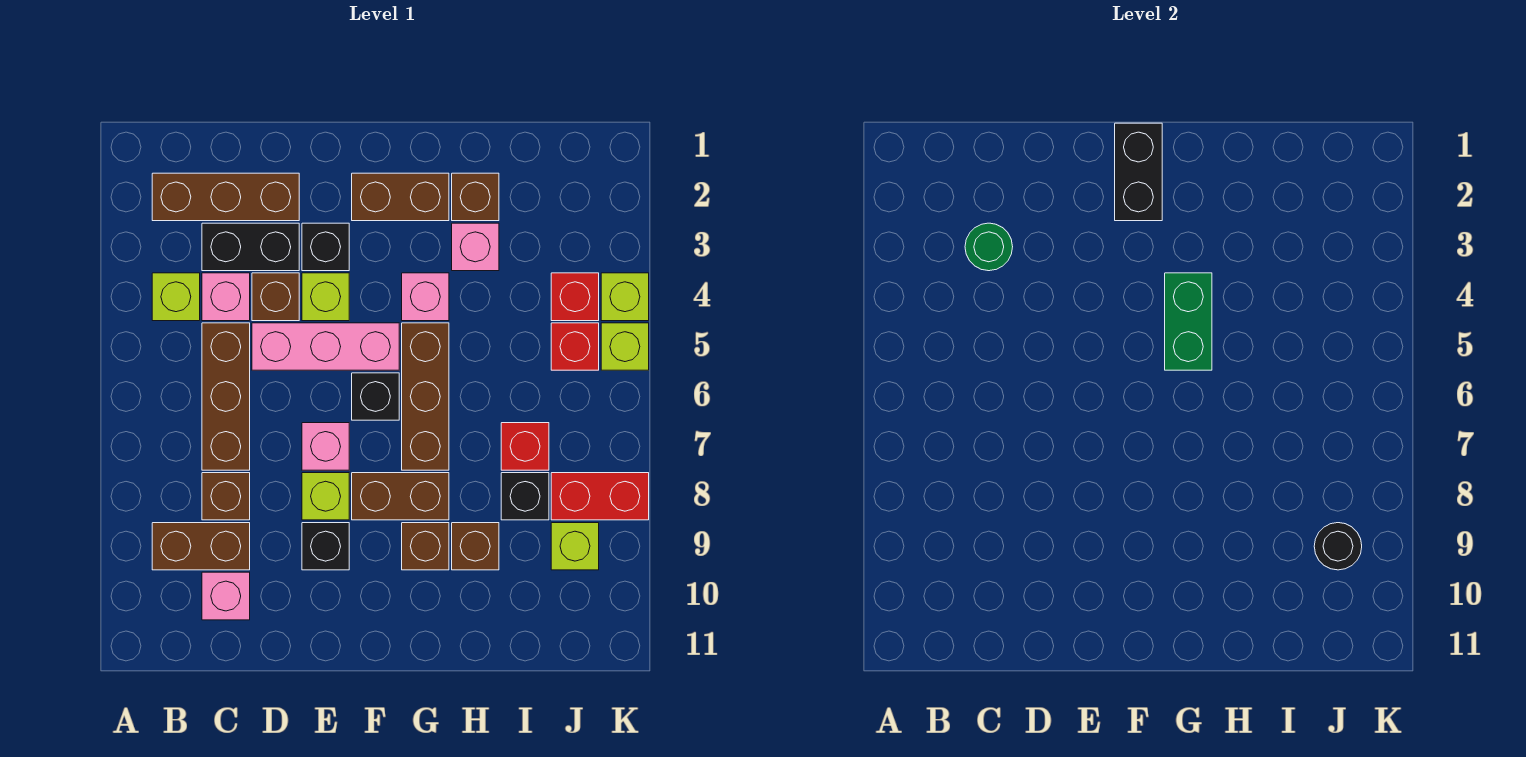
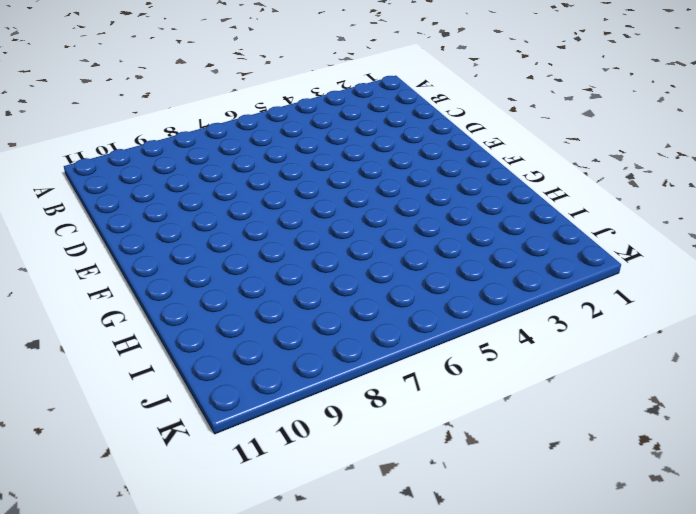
none -> brown brick B2:D2 level 1
none -> lime brick B4 level 1
none -> brown brick B9:C9 level 1
none -> black brick C3:D3 level 1

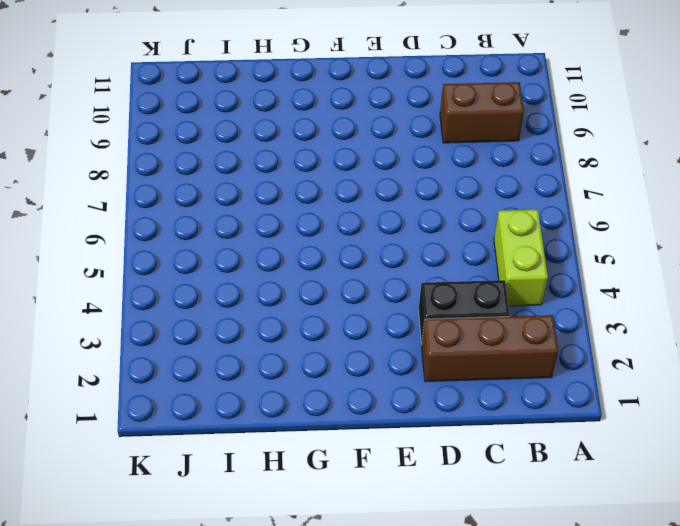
lime brick B4:B5 level 1 -> lime brick B4 level 1
none -> pink brick C4 level 1
none -> brown brick C5:C7 level 1
none -> brown brick C8 level 1
none -> pink brick C10 level 1

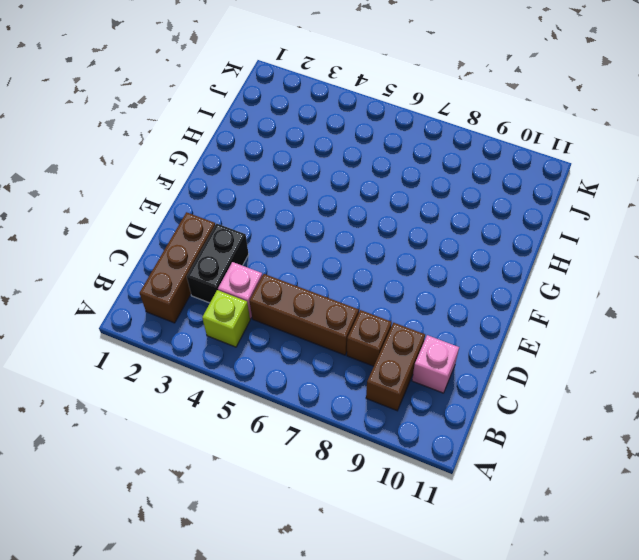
none -> brown brick D4 level 1
none -> pink brick D5:F5 level 1
none -> black brick E3 level 1
none -> lime brick E4 level 1

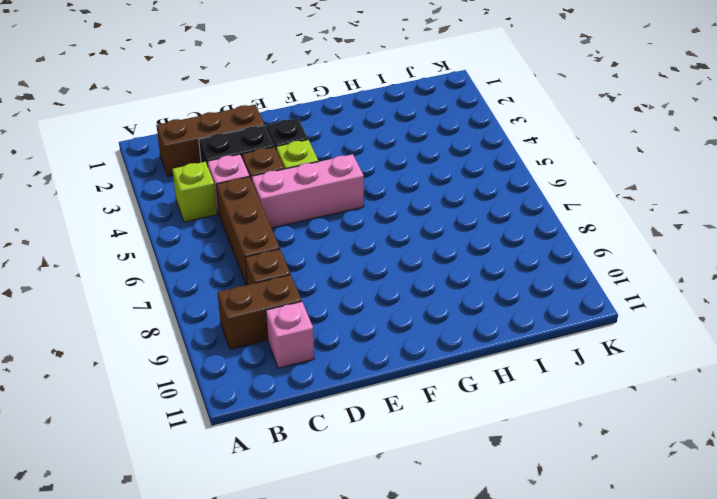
none -> pink brick E7 level 1
none -> lime brick E8 level 1
none -> black brick E9 level 1
none -> brown brick F2:G2 level 1

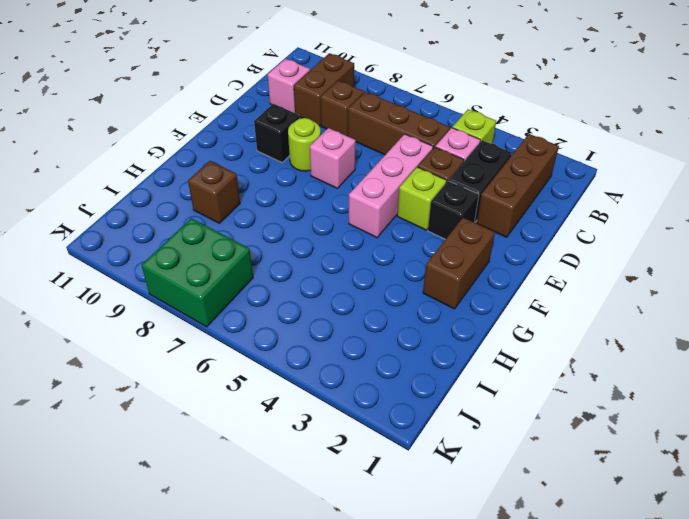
lime round brick E8 level 1 -> lime brick E8 level 1
green brick J7:K8 level 1 -> red brick J8:K8 level 1
none -> black brick F6 level 1
none -> brown brick F8:G8 level 1
none -> pink brick G4 level 1
none -> brown brick G5:G7 level 1

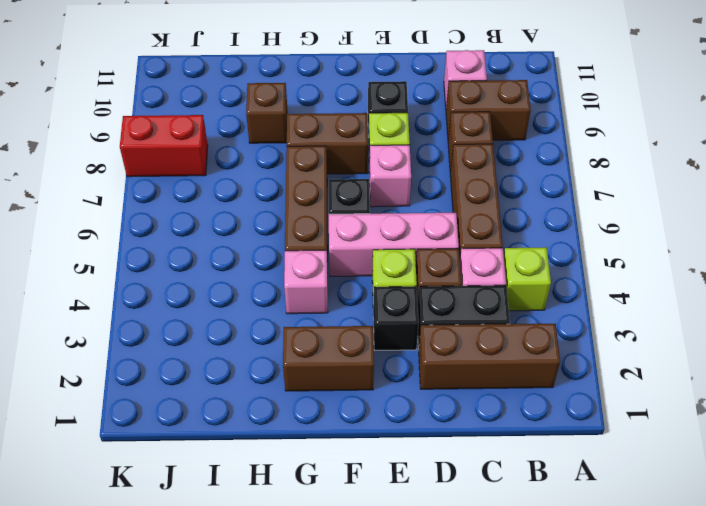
none -> brown brick G9 level 1
none -> brown brick H2 level 1
none -> pink brick H3 level 1
none -> red brick I7 level 1

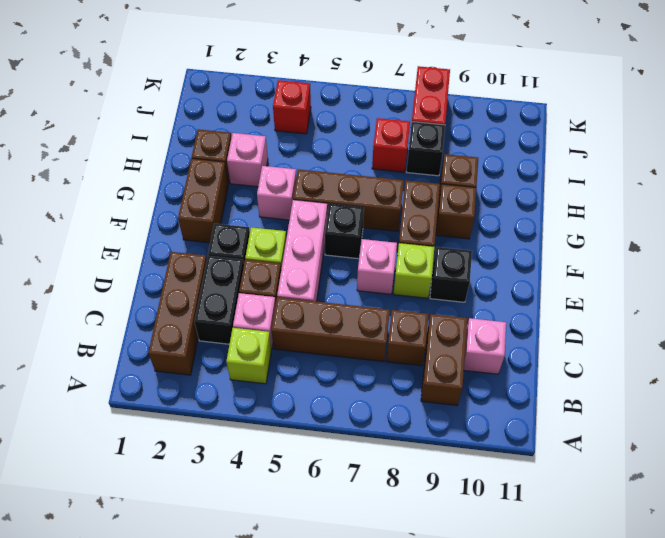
none -> red brick J5 level 1
none -> lime brick J9 level 1
none -> lime brick K4 level 1
none -> lime brick K5 level 1

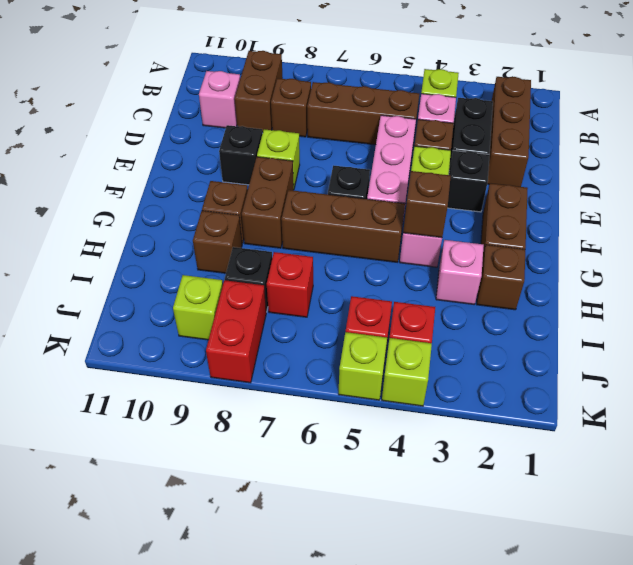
brown brick G4 level 2 -> green brick G4:G5 level 2
none -> pink brick E7 level 1
none -> green round brick C3 level 2
none -> black brick F1:F2 level 2
none -> black round brick J9 level 2

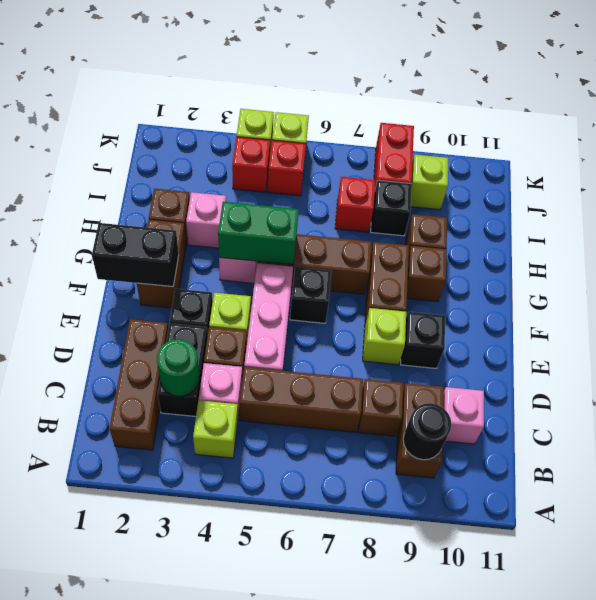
black round brick B9 level 2 -> black round brick J9 level 2
none -> pink brick E7 level 1

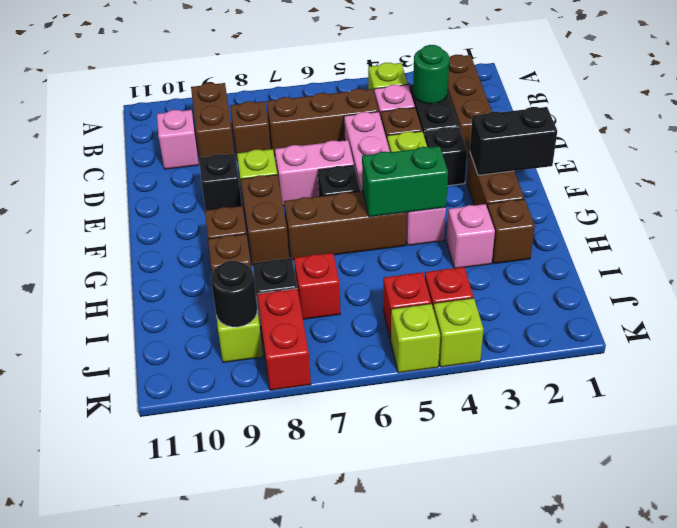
pink brick E6:E7 level 1 -> pink brick E7 level 1

